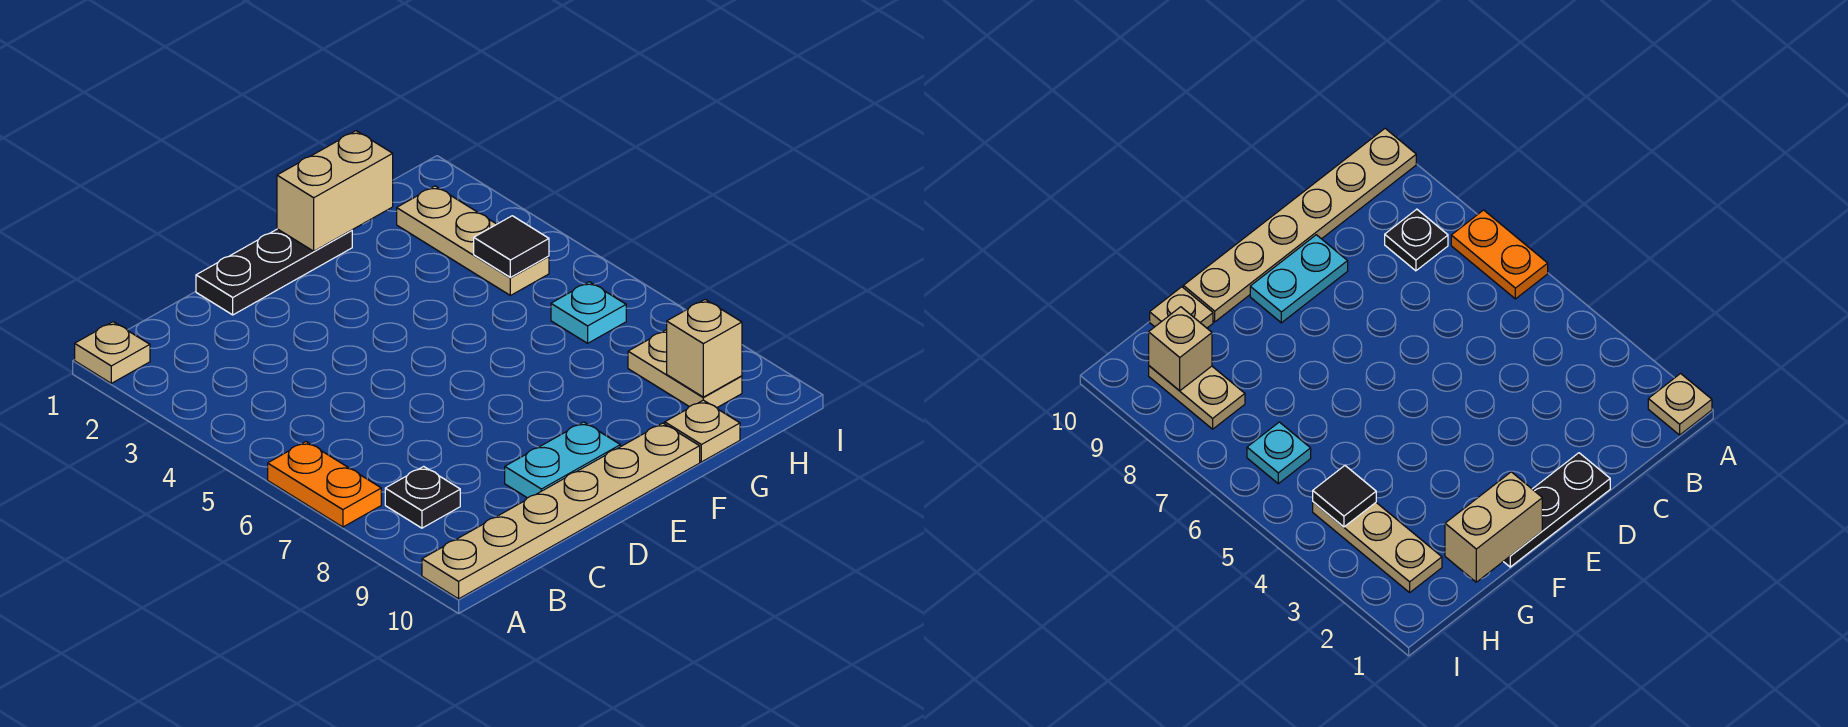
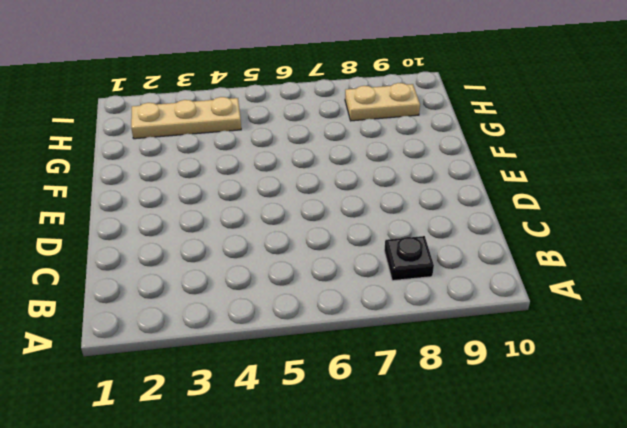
none -> tan plate A1 level 1
none -> orange plate A6:A7 level 1
none -> tan plate A10:F10 level 1

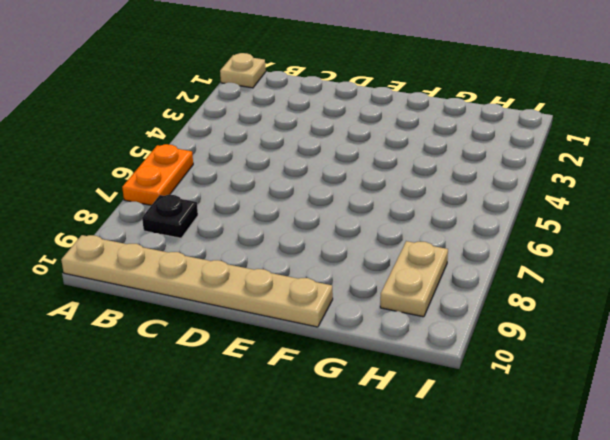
none -> black plate D1:F1 level 1
none -> cyan plate D9:E9 level 1
none -> tan plate G10 level 1

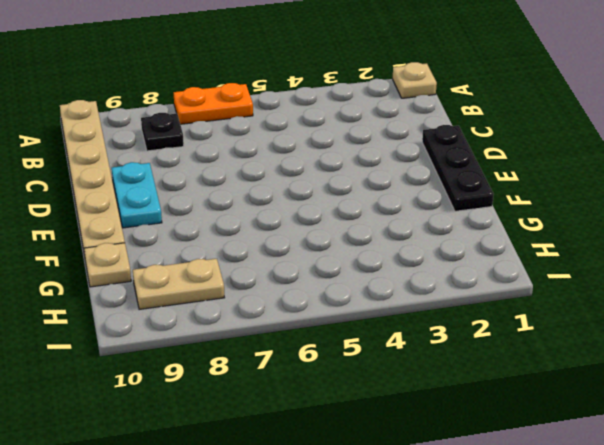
none -> tan plate H2:H4 level 1
none -> cyan plate H6 level 1
none -> tan brick F1:G1 level 2

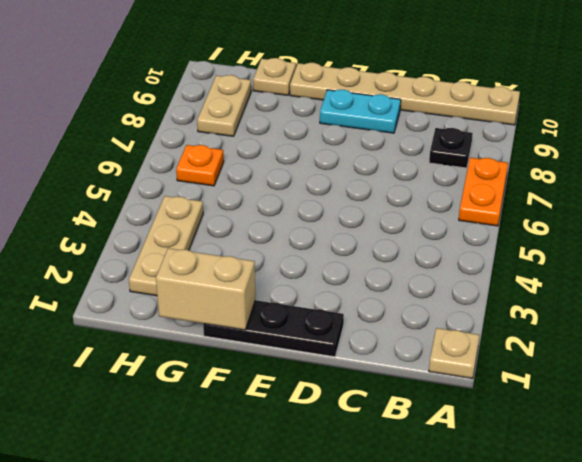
orange plate H6 level 1 -> cyan plate H6 level 1
none -> black tile H4 level 2
none -> tan brick H9 level 2

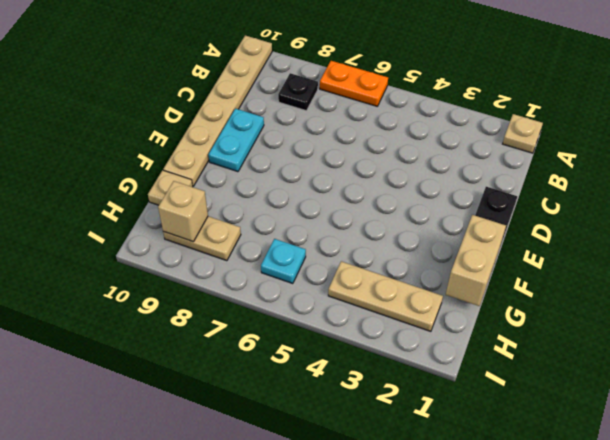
none -> black tile H4 level 2

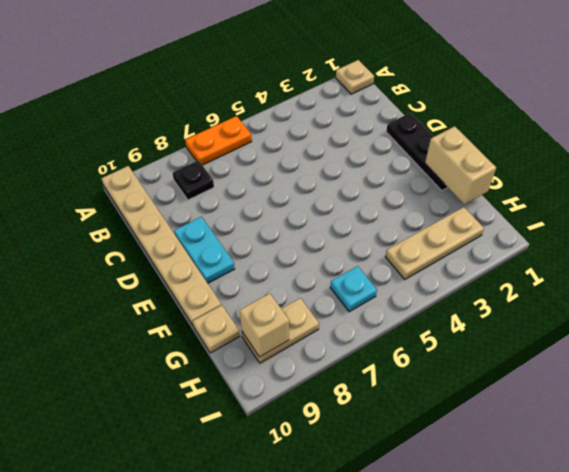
none -> black tile H4 level 2

